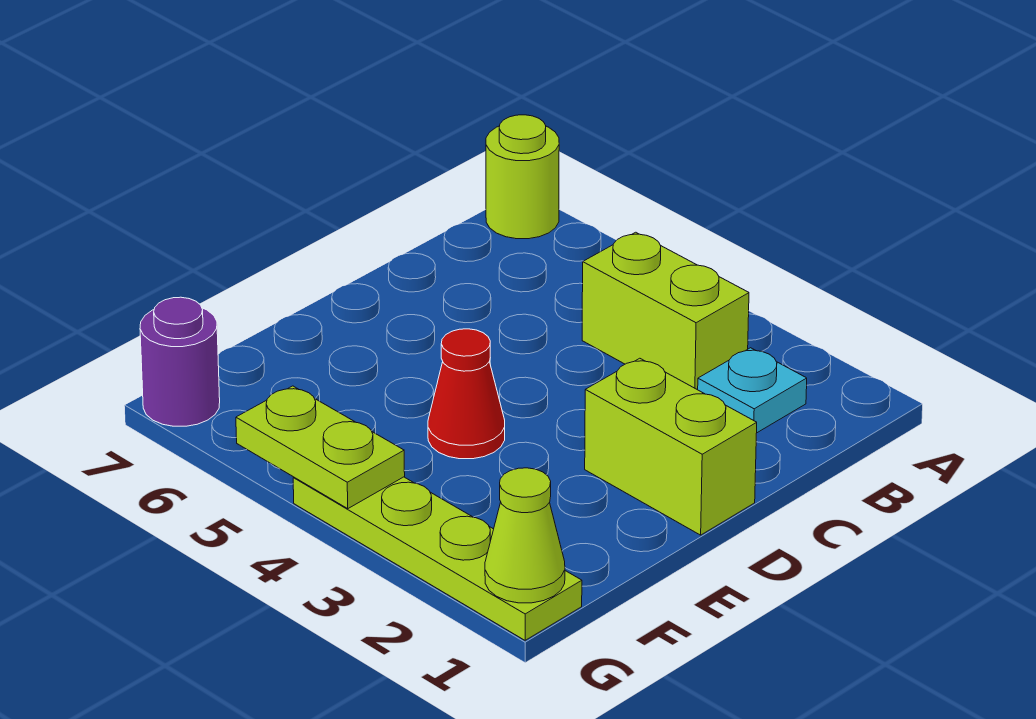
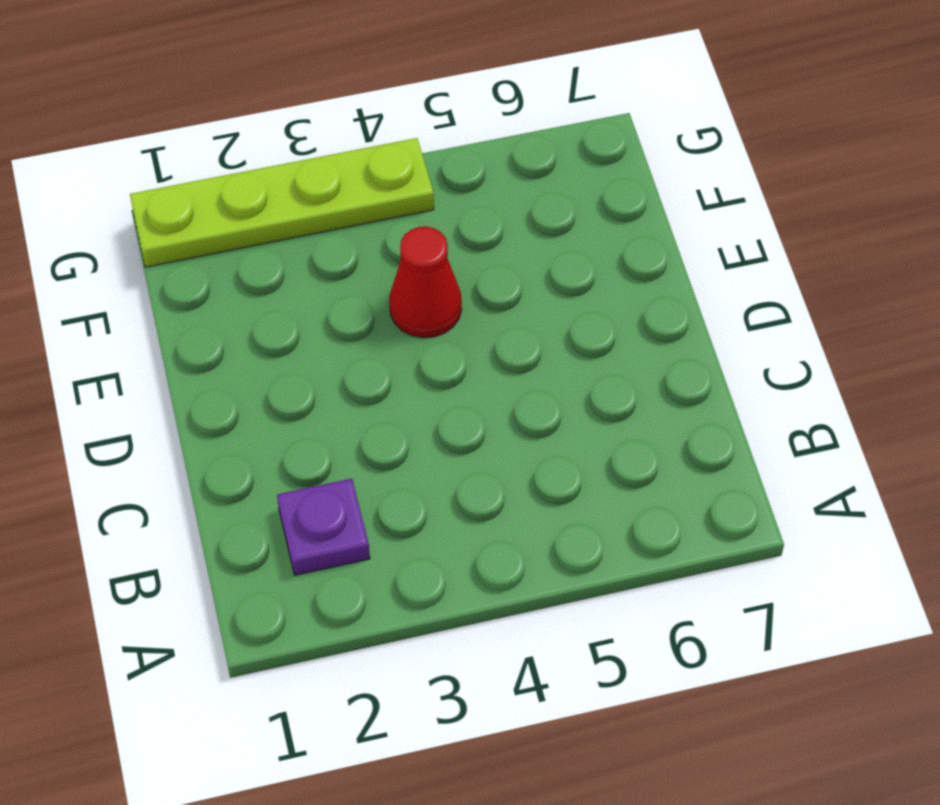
purple plate B2 level 1 -> cyan plate B2 level 1
none -> lime round brick A7 level 1
none -> lime brick B3:B4 level 1

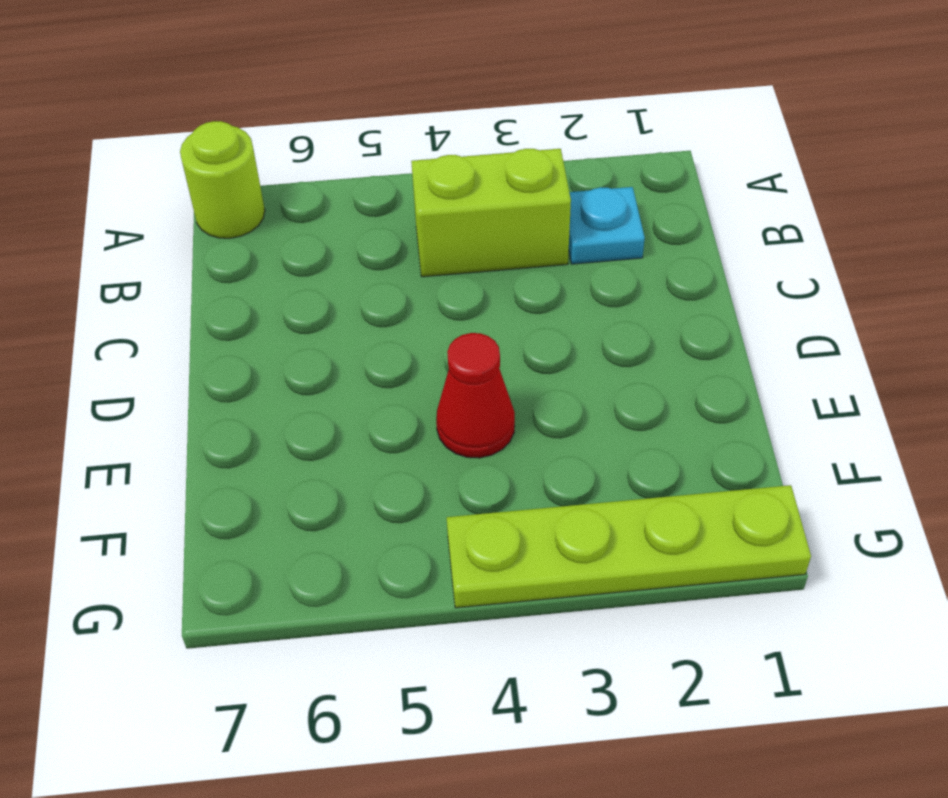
none -> lime brick D1:D2 level 1
none -> purple round brick G7 level 1

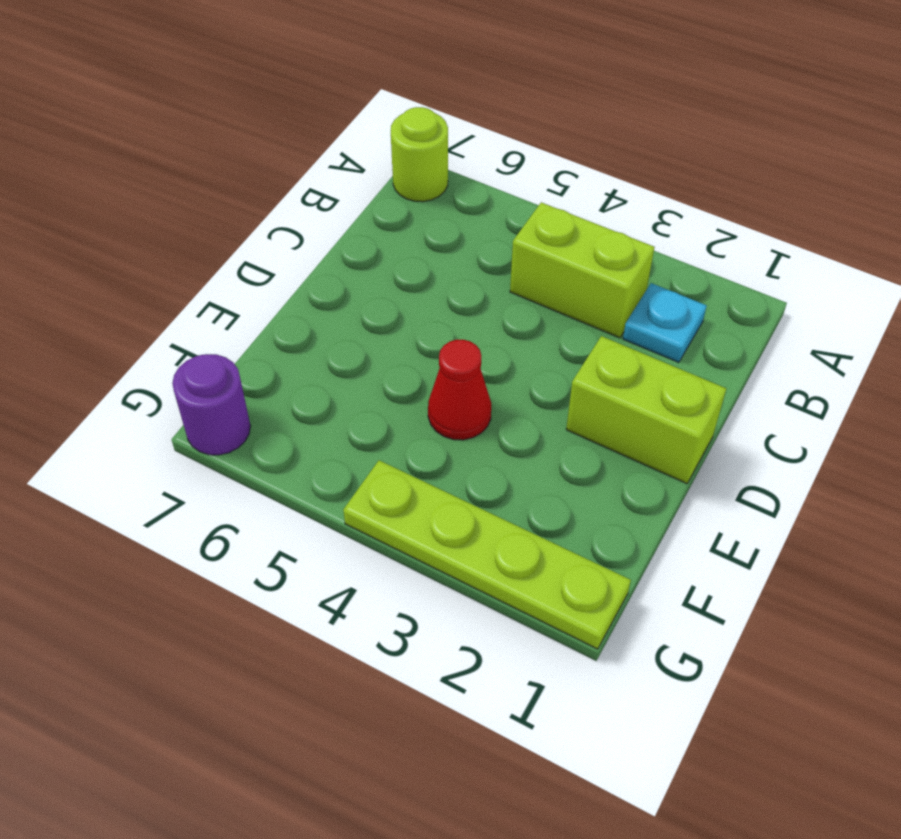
none -> lime cone G1 level 2
none -> lime plate G4:G5 level 2

